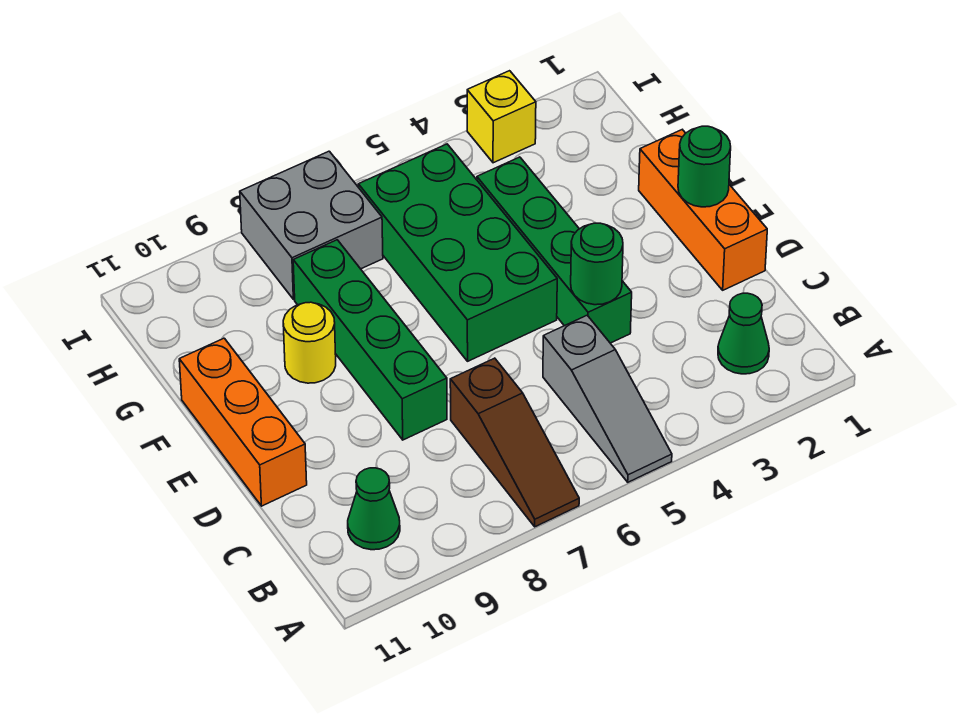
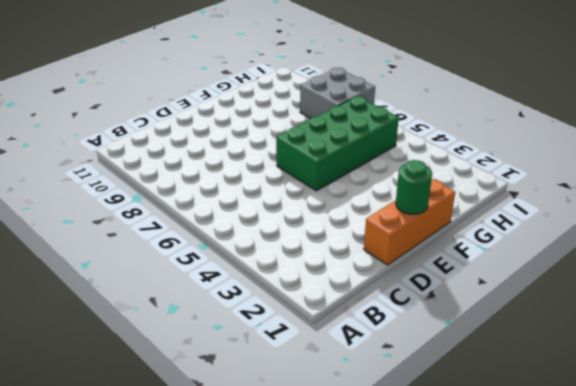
none -> grey slope A5:C5 level 1 top C
none -> brown slope A7:C7 level 1 top C
none -> green cone B2 level 1

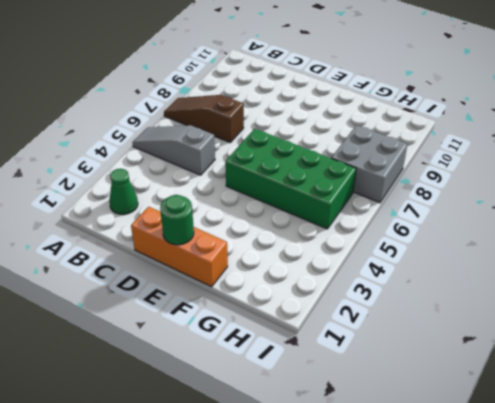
none -> green cone B10 level 1
none -> green brick D4:G4 level 1
none -> green brick D8:G8 level 1

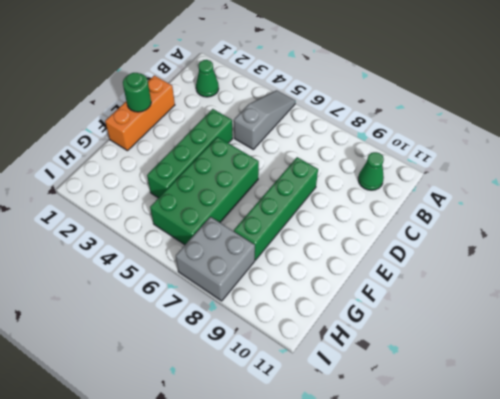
none -> brown slope A7:C7 level 1 top C
none -> orange brick D11:F11 level 1
none -> yellow round brick F9 level 1

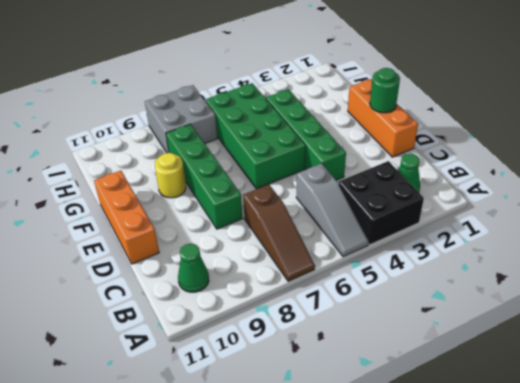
black brick A3:B4 level 1 -> none
none -> yellow brick I3 level 1
none -> green round brick D4 level 2

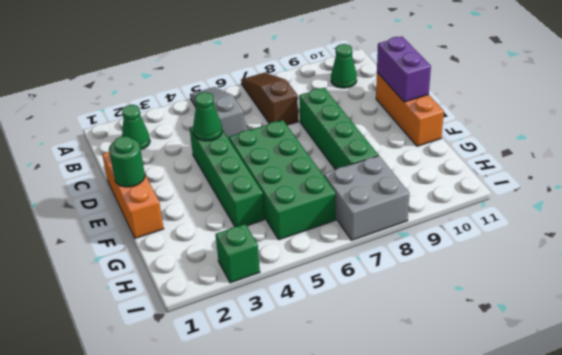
green cone D4 level 2 -> green round brick D4 level 2
purple brick D11:E11 level 2 -> none
green brick I3 level 1 -> yellow brick I3 level 1
none -> yellow round brick F9 level 1

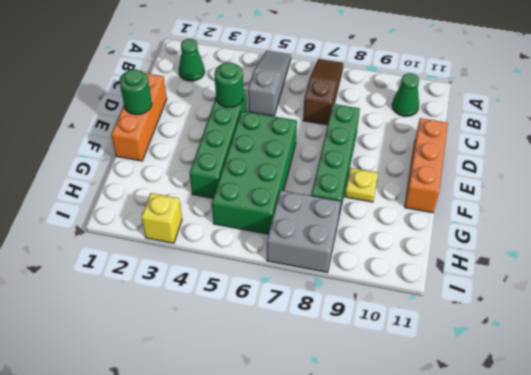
yellow plate F9 level 1 -> yellow round brick F9 level 1

